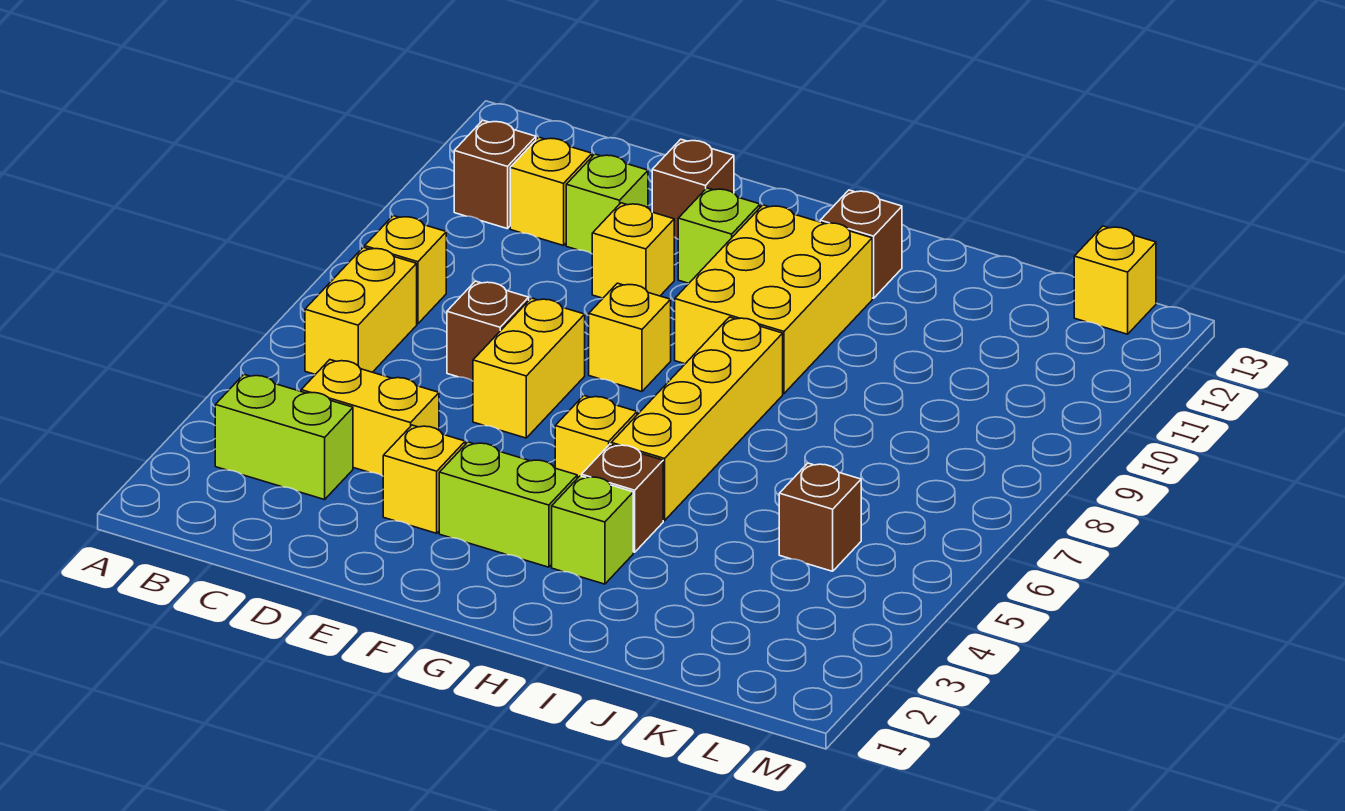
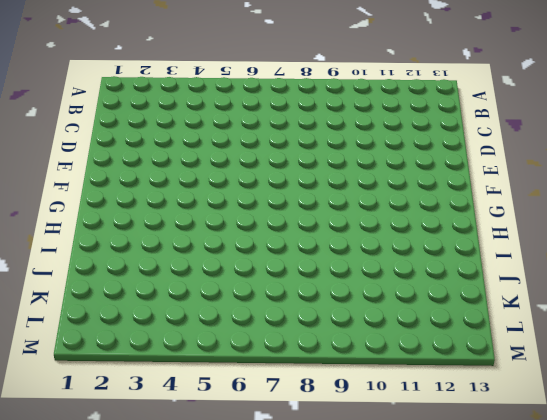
none -> lime brick B3:C3 level 1
none -> yellow brick B6:B7 level 1
none -> yellow brick B8 level 1

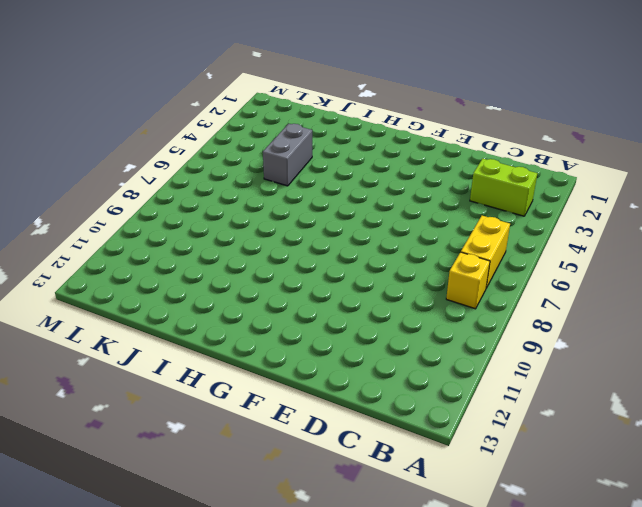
grey brick J4:J5 level 1 -> none
none -> brown brick B11 level 1
none -> yellow brick C4:D4 level 1
none -> yellow brick C11 level 1

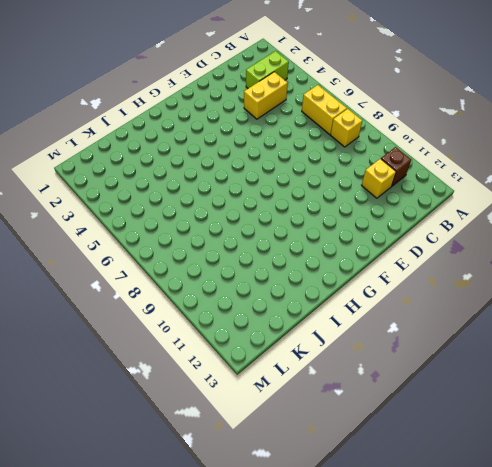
none -> brown brick D7 level 1
none -> lime brick D11 level 1
none -> yellow brick E3 level 1

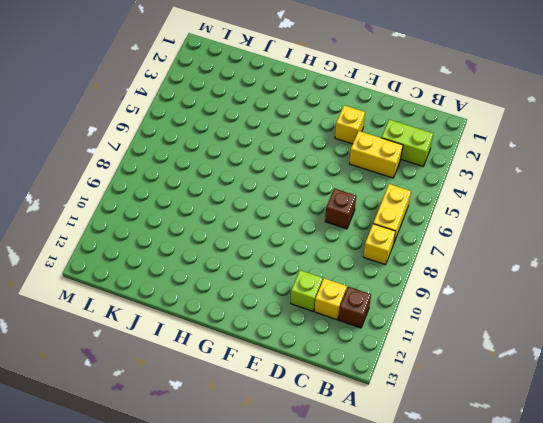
none -> yellow brick E6:E7 level 1
none -> yellow brick E10 level 1
none -> brown brick E12 level 1

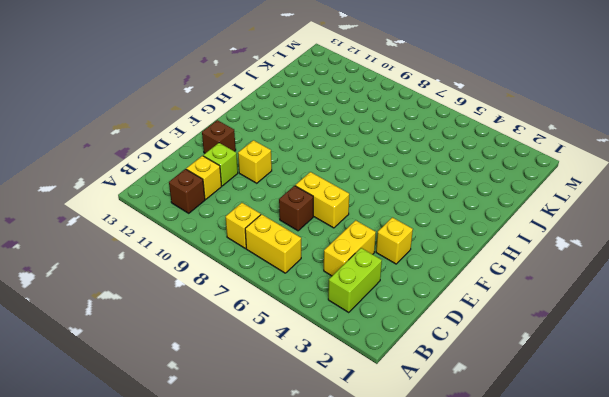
none -> lime brick F3:G3 level 1
none -> yellow brick F8 level 1
none -> lime brick F11 level 1

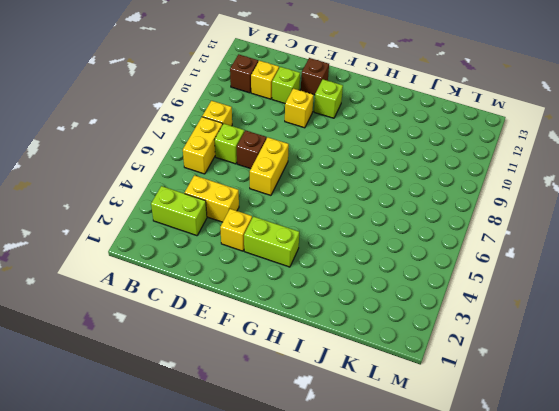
lime brick C7 level 1 -> lime brick H3 level 1
none -> yellow brick F8 level 1
none -> yellow brick G5 level 1
none -> yellow brick G9:H11 level 1

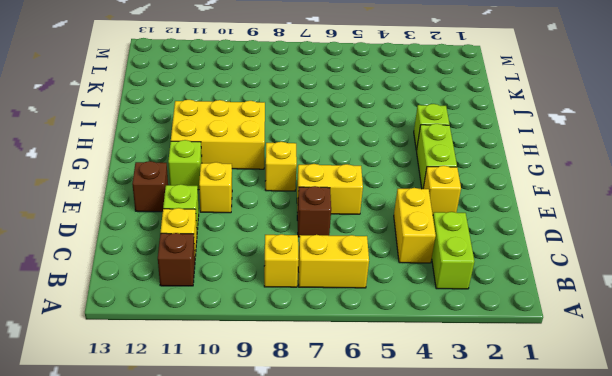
none -> yellow brick G5 level 1
none -> brown brick H4 level 1
none -> yellow brick H5:H8 level 1

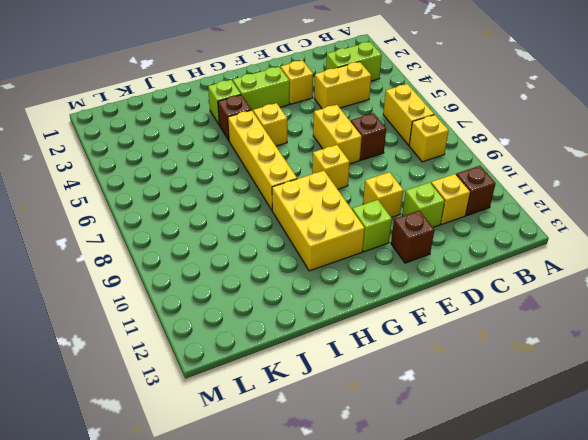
none -> brown brick H12 level 1
none -> brown brick K5 level 1
none -> yellow brick L13 level 1

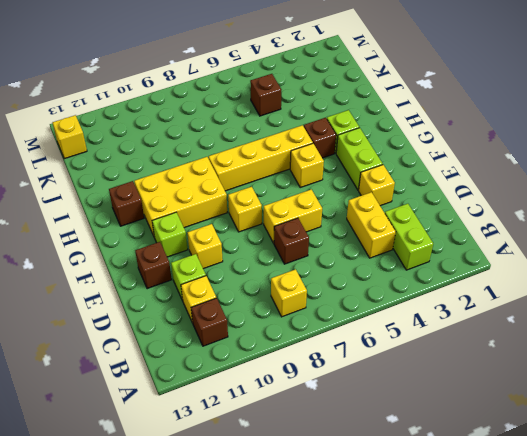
none -> yellow brick B6:B7 level 1

